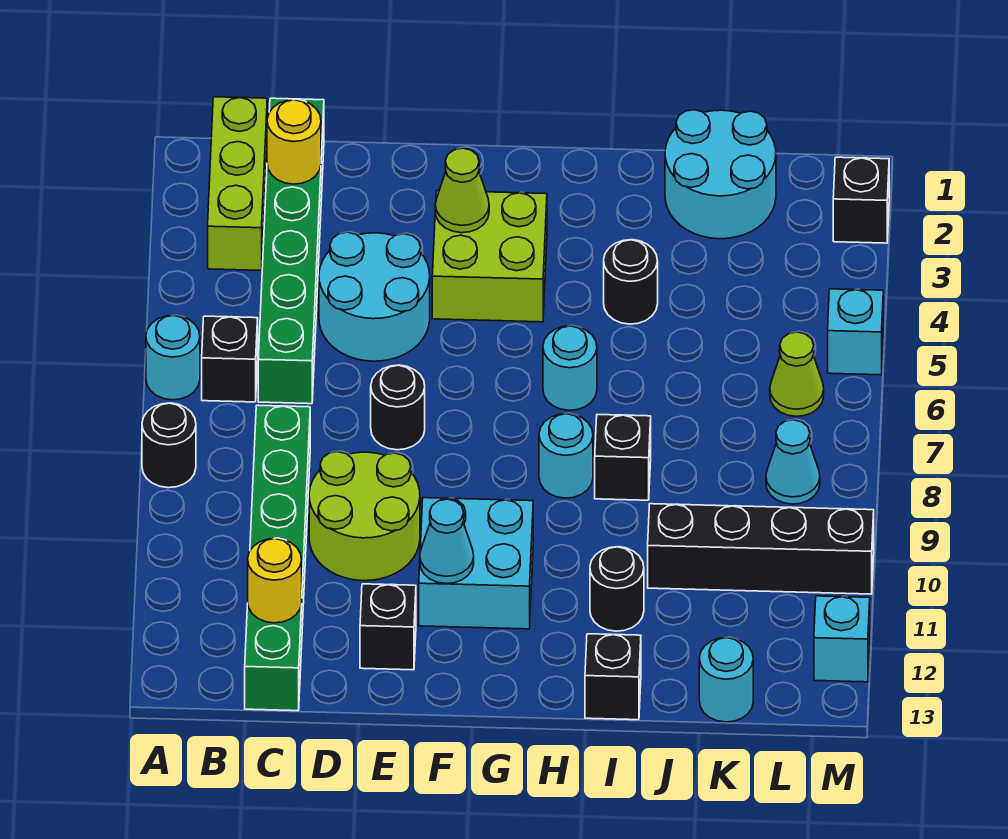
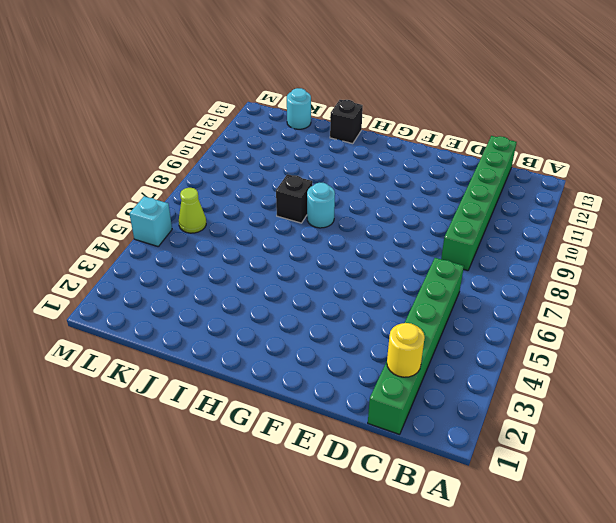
none -> cyan round brick A6 level 1
none -> black round brick A8 level 1
none -> lime brick B1:B3 level 1
none -> black brick B6 level 1

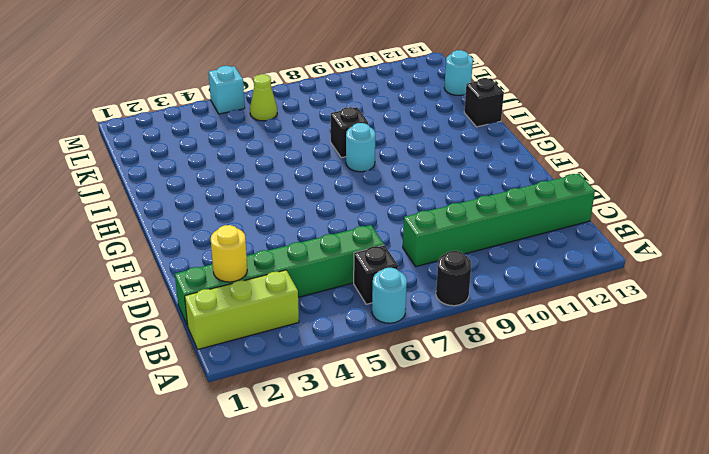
none -> cyan round brick D4:E5 level 1
none -> lime round brick D9:E10 level 1
none -> black round brick E7 level 1
none -> black brick E12 level 1

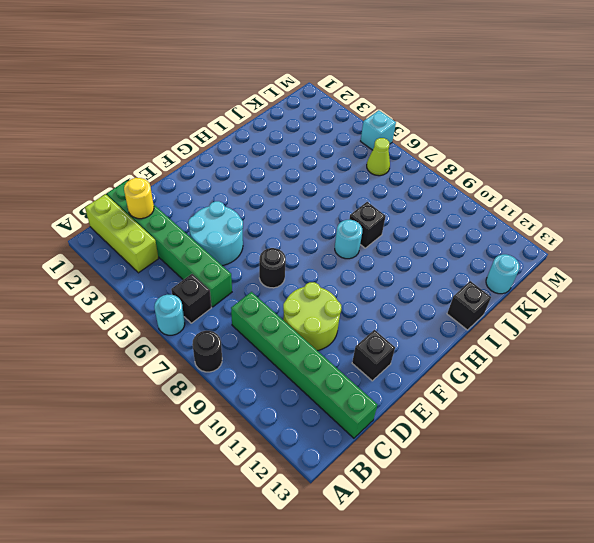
none -> lime brick F3:G4 level 1
none -> cyan brick F10:G11 level 1
none -> cyan round brick H6 level 1
none -> black round brick I4 level 1

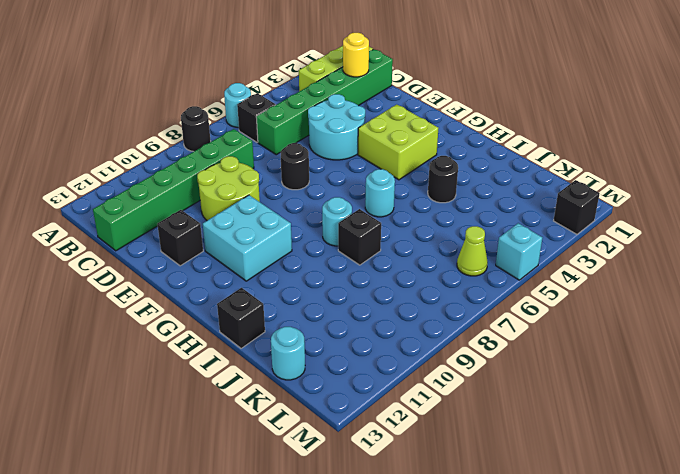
none -> black round brick I11 level 1
none -> cyan round brick J1:K2 level 1
none -> black brick J10:M10 level 1
none -> cyan cone L8 level 1

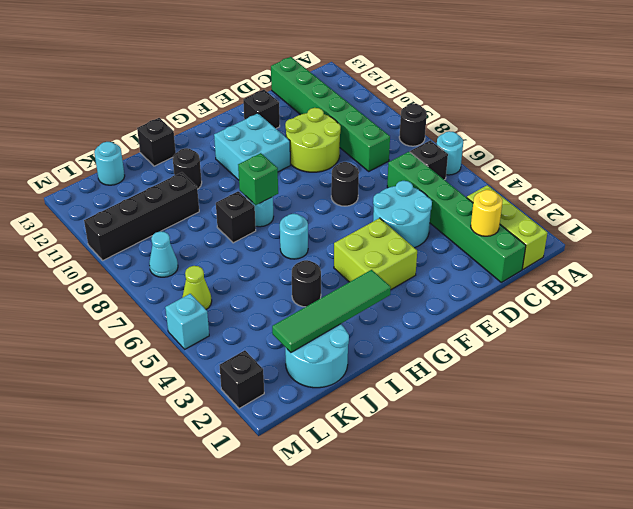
green tile H2:K2 level 2 -> none
green brick H8 level 2 -> none
none -> cyan brick M12 level 1
none -> yellow round brick C12 level 2
none -> lime cone F3 level 2
none -> cyan cone F11 level 2

